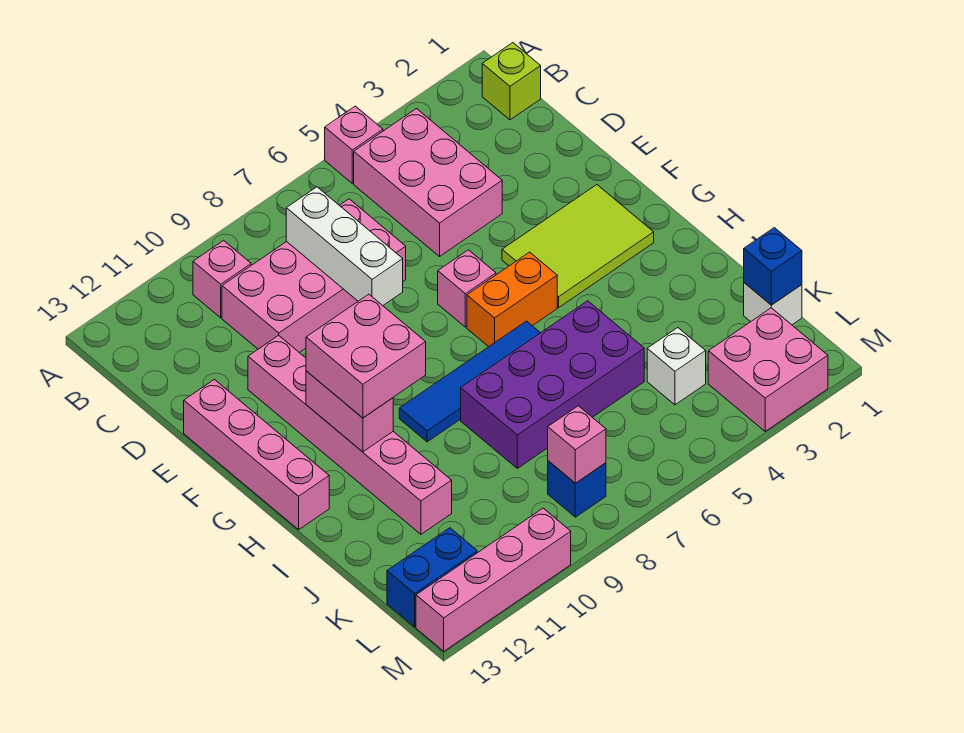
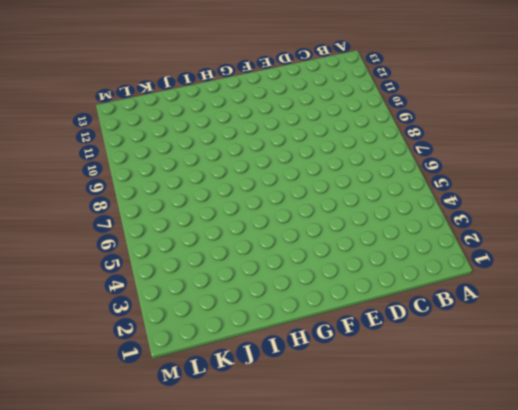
none -> pink brick A5 level 1
none -> lime brick B1 level 1
none -> pink brick B4:D5 level 1

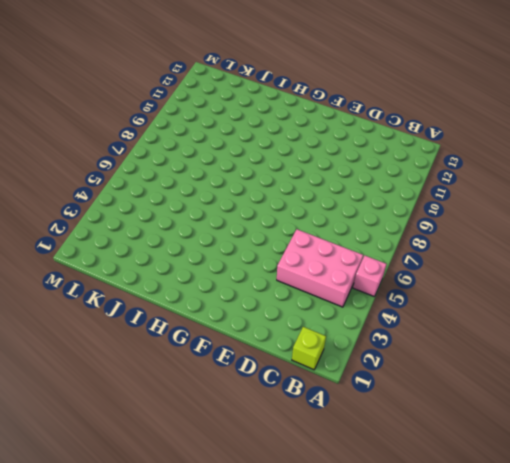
none -> pink brick B10 level 1
none -> pink brick C7:D10 level 1
none -> pink brick E11:J11 level 1

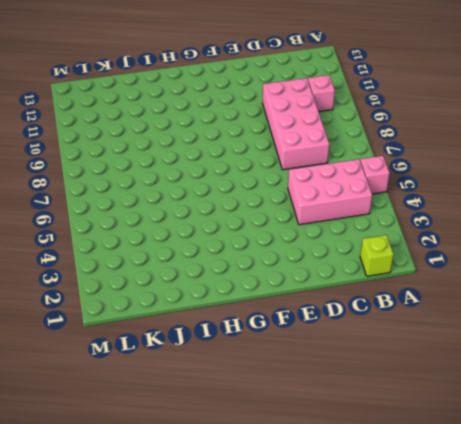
none -> pink brick E11:J11 level 1
none -> pink brick E13:H13 level 1
none -> lime tile F2:G4 level 1

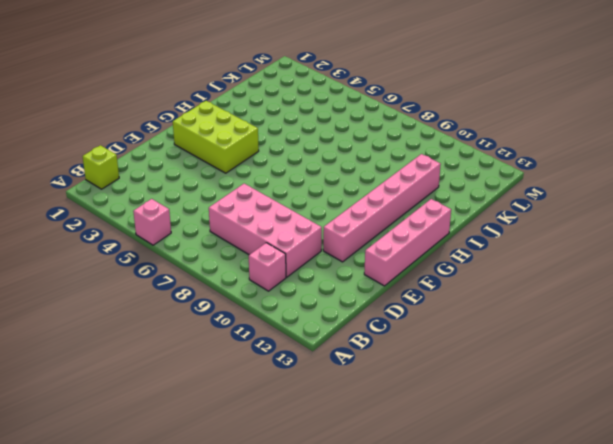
lime brick F2:G4 level 1 -> lime tile F2:G4 level 1
none -> pink brick B4:D5 level 1
none -> pink brick F6 level 1
none -> orange brick G5:G6 level 1

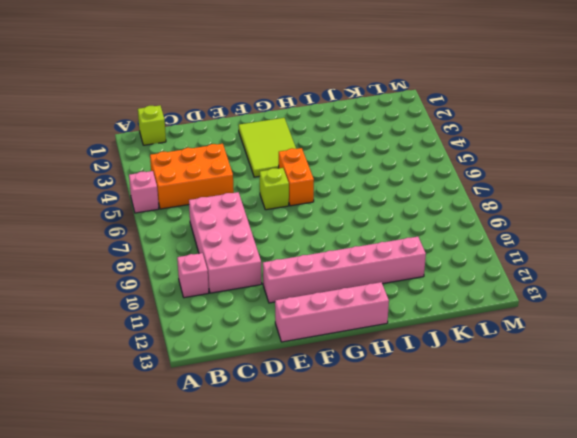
orange brick B4:D5 level 1 -> pink brick B4:D5 level 1
lime brick F6 level 1 -> pink brick F6 level 1
none -> blue tile H6:H9 level 1
none -> purple brick I5:J8 level 1
none -> white brick K1 level 1

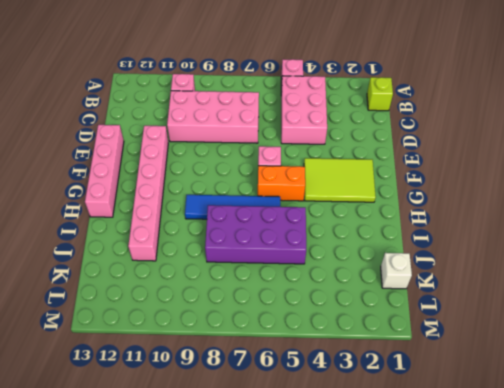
none -> white brick K4 level 1
none -> pink brick L2:M3 level 1
none -> blue brick L8 level 1

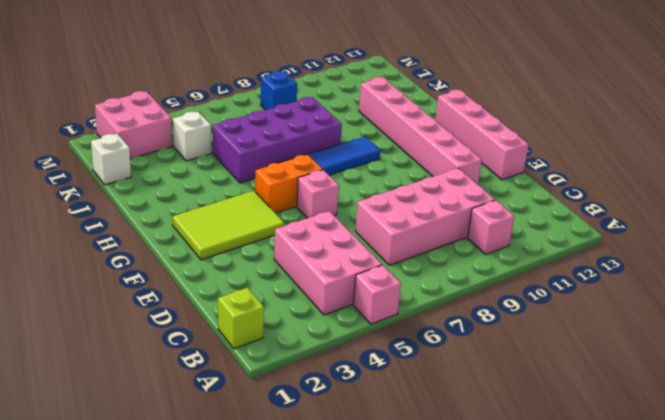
none -> blue brick L12:L13 level 1
none -> pink brick M10:M13 level 1
none -> white brick C8:E8 level 2

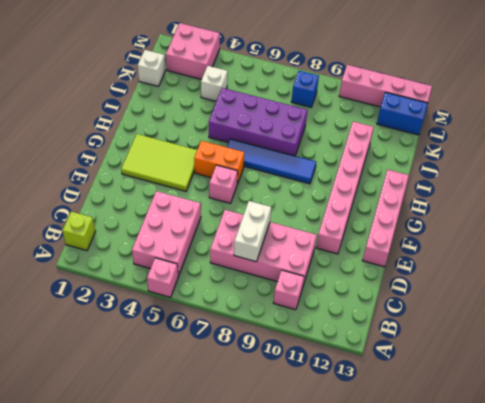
white brick C8:D8 level 2 -> white brick C8:E8 level 2
none -> pink brick G11:H11 level 2
none -> blue brick K1 level 2
none -> pink brick L8 level 2

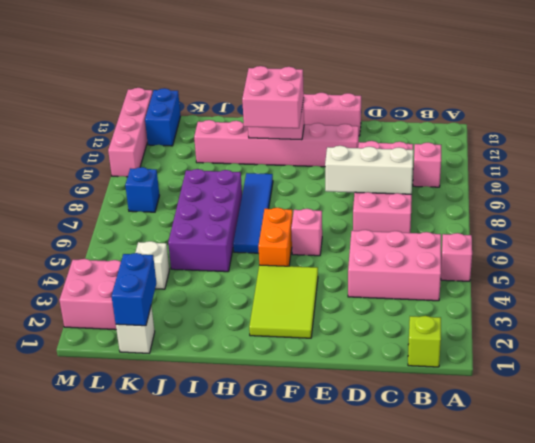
blue brick K1:K2 level 2 -> blue brick K1 level 2
none -> pink brick L8 level 2

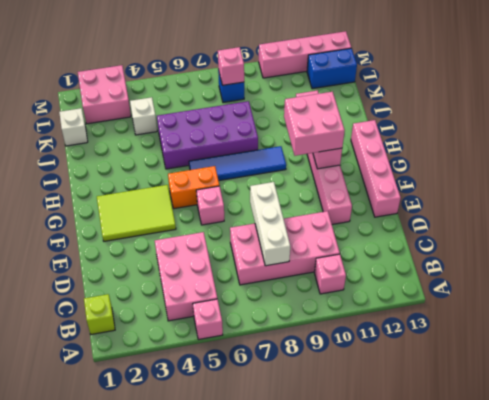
none -> blue brick K1 level 2

